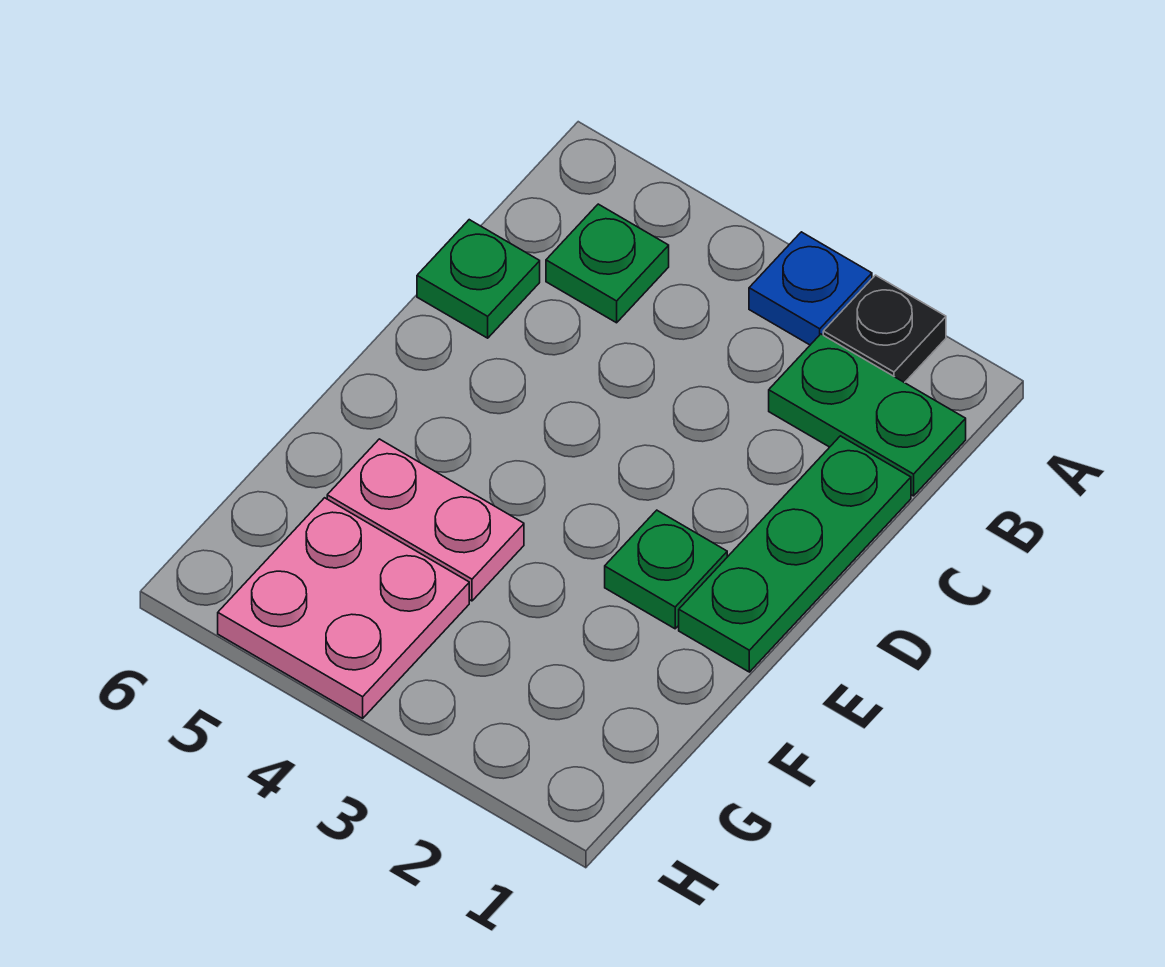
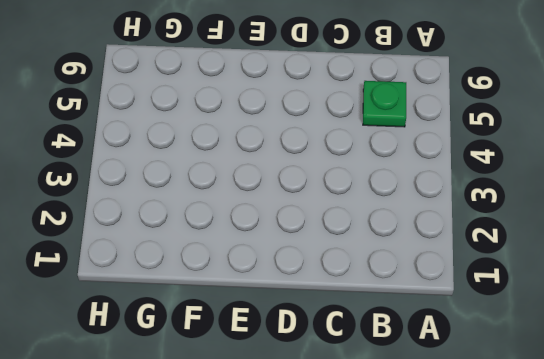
none -> black plate A2 level 1
none -> blue plate A3 level 1

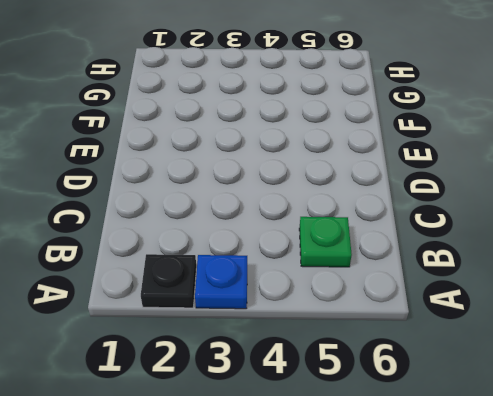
none -> green plate B1:B2 level 1
none -> green plate C1:E1 level 1

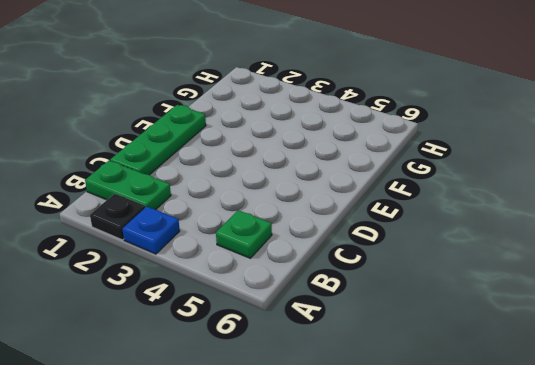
none -> green plate C6 level 1
none -> green plate E2 level 1

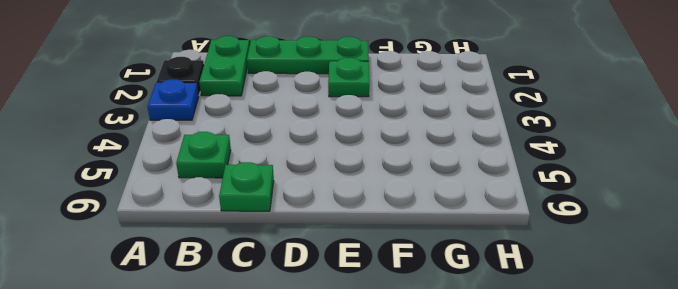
none -> pink plate F4:F5 level 1
none -> pink plate G4:H5 level 1

